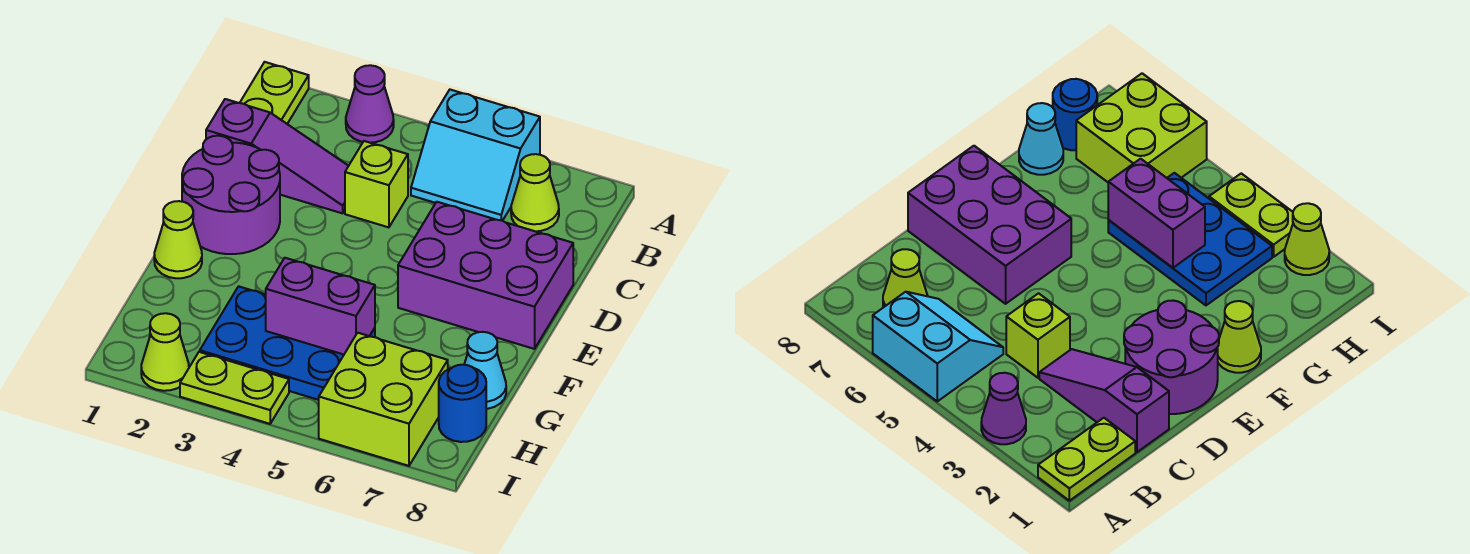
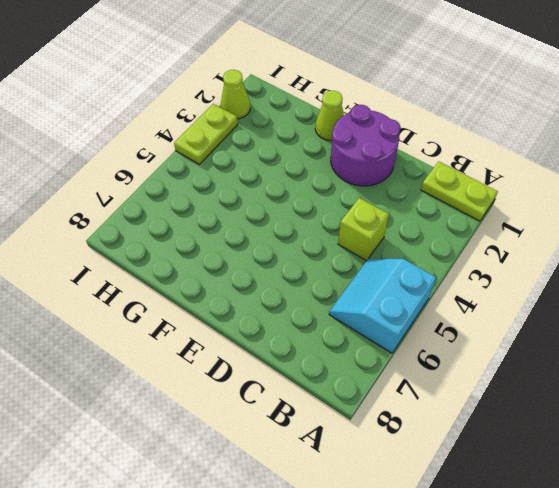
none -> purple cone A3 level 1
none -> lime cone B7 level 1
none -> purple slope C1:C3 level 1 top 1

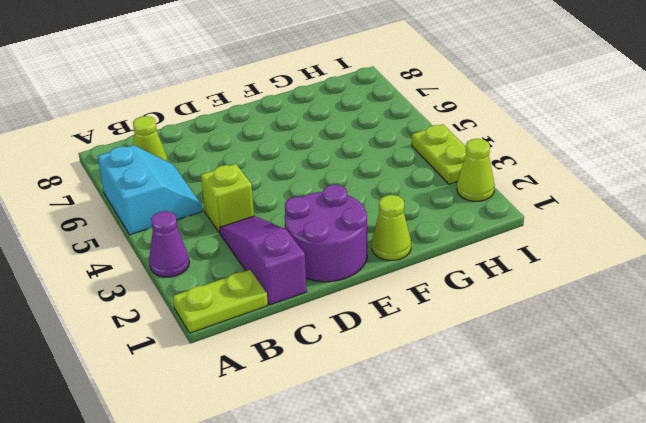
none -> purple brick D6:E8 level 1
none -> blue plate G3:H5 level 1
none -> cyan cone G8 level 1

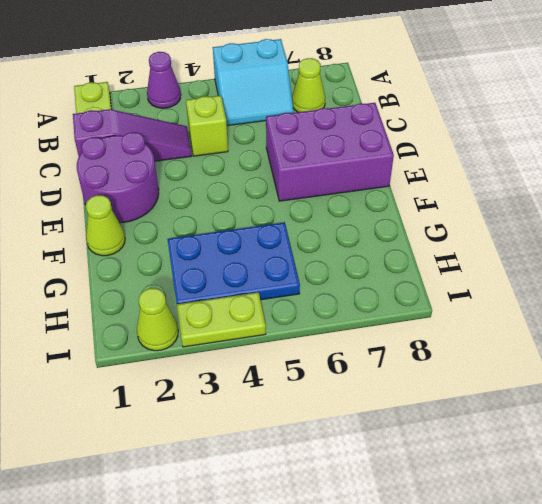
none -> cyan cone G8 level 1
none -> lime brick H6:I7 level 1
none -> blue round brick H8 level 1

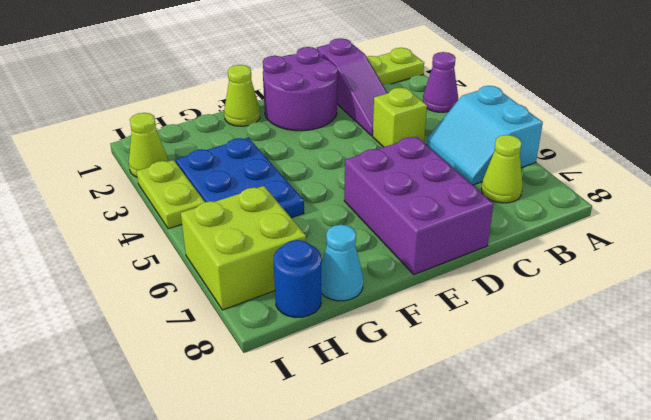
none -> purple brick G4:G5 level 2

